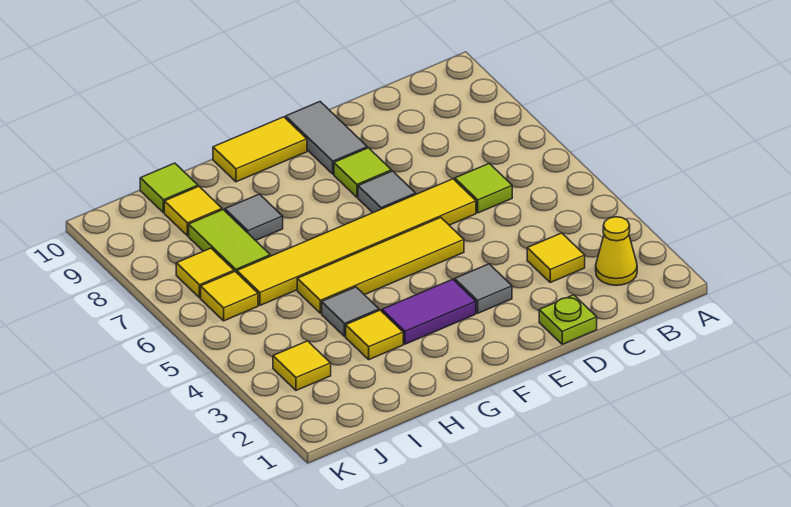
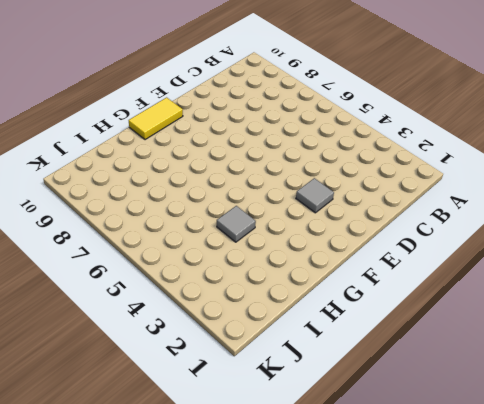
none -> yellow cone B2 level 1
none -> yellow tile C3 level 1
none -> lime tile C6 level 1

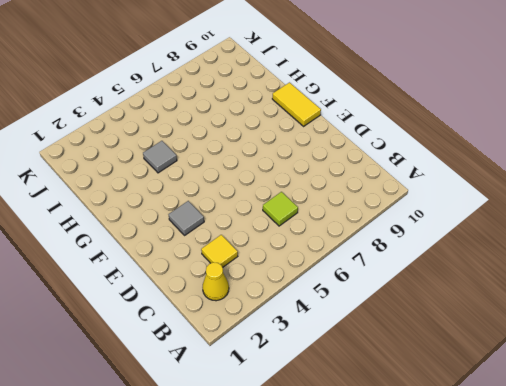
none -> lime plate D1 level 1
none -> yellow tile D6:I6 level 1
none -> yellow tile E5:H5 level 1

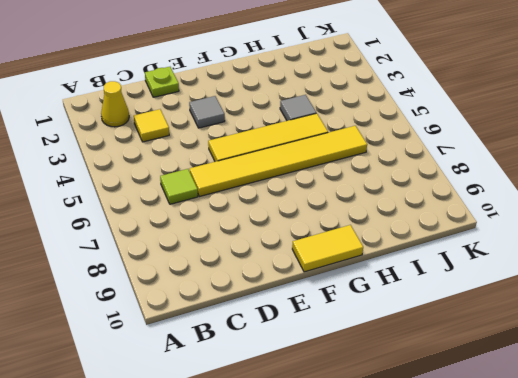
none -> grey tile E7 level 1
none -> lime tile E8 level 1
none -> grey tile E9:E10 level 1

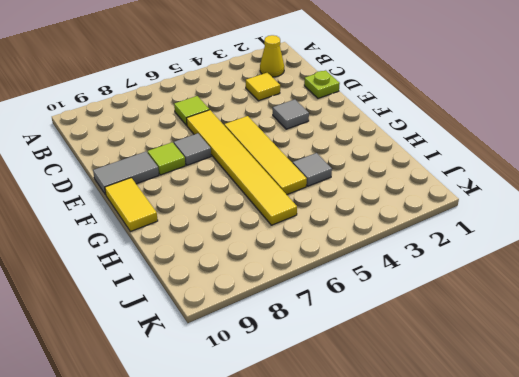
none -> purple tile F3:G3 level 1
none -> yellow tile H3 level 1
none -> grey tile H8 level 1

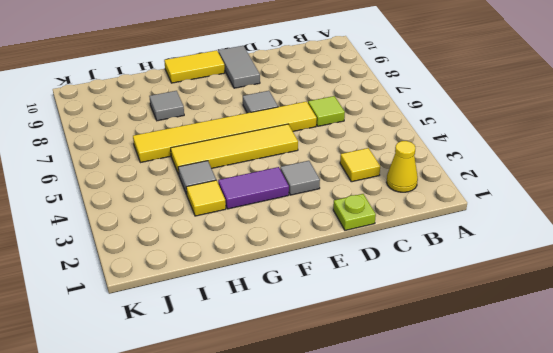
none -> lime tile E8 level 1
none -> lime tile I7:I8 level 1
none -> yellow tile I9 level 1

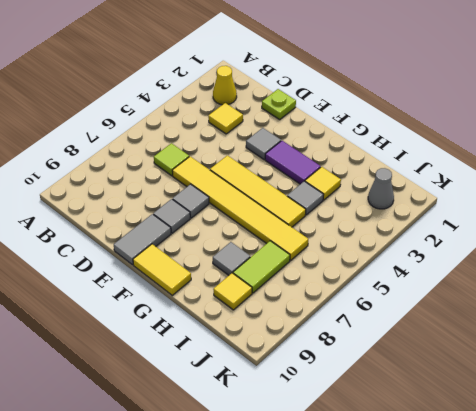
grey tile E8 level 1 -> lime tile E8 level 1
grey cone J2 level 1 -> none
none -> lime tile I10 level 1
none -> yellow tile J3 level 1
none -> yellow tile J6 level 1

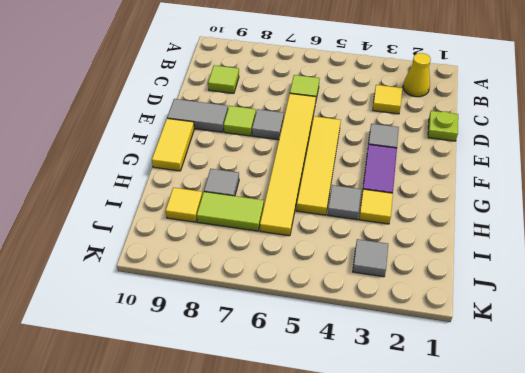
lime tile C9 level 1 -> lime tile I10 level 1
grey tile J3 level 1 -> yellow tile J3 level 1
none -> yellow tile J6 level 1
none -> yellow tile J7 level 1

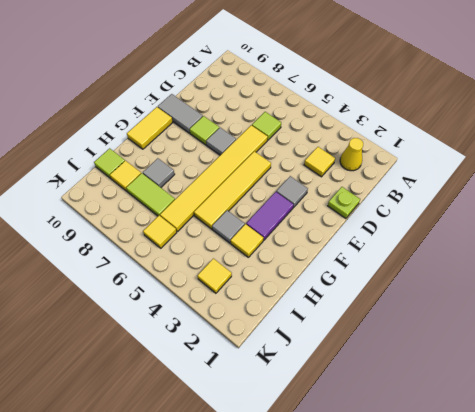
none -> yellow tile J7 level 1

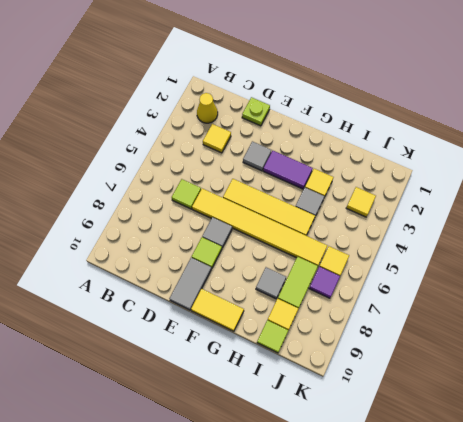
purple tile J7 level 1 -> yellow tile J7 level 1

